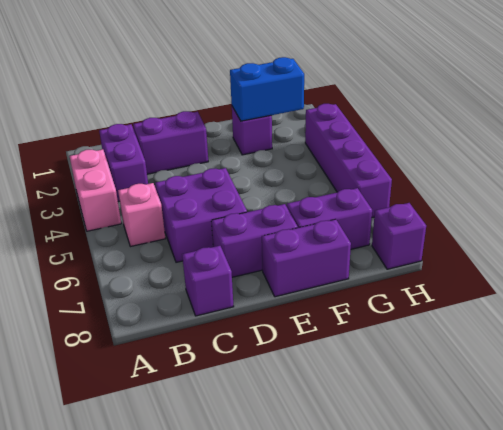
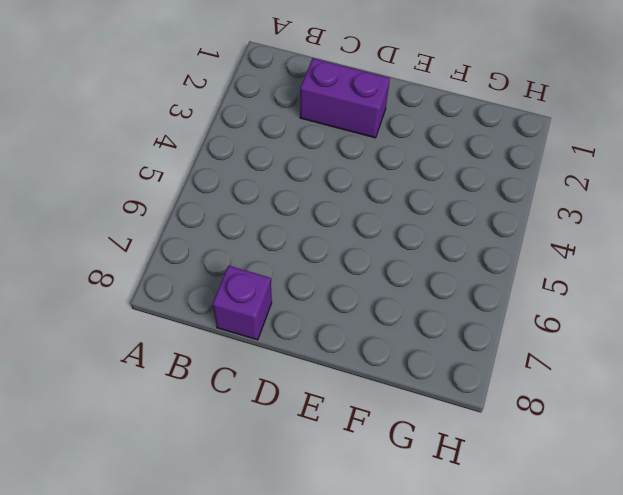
none -> pink brick A3:A4 level 1
none -> purple brick B2:B3 level 1
none -> pink brick B5 level 1

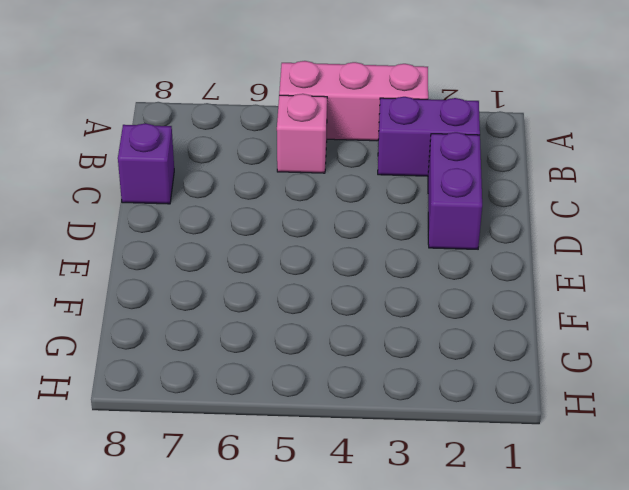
pink brick A3:A5 level 1 -> pink brick A3:A4 level 1
none -> purple brick C5:D6 level 1
none -> purple brick D7:E7 level 1
none -> purple brick E8:F8 level 1

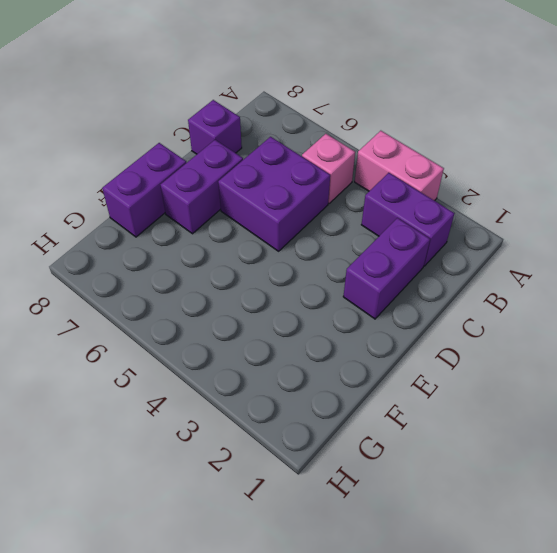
none -> purple brick F2 level 1
none -> purple brick F7:G7 level 1
none -> purple brick H3:H6 level 1

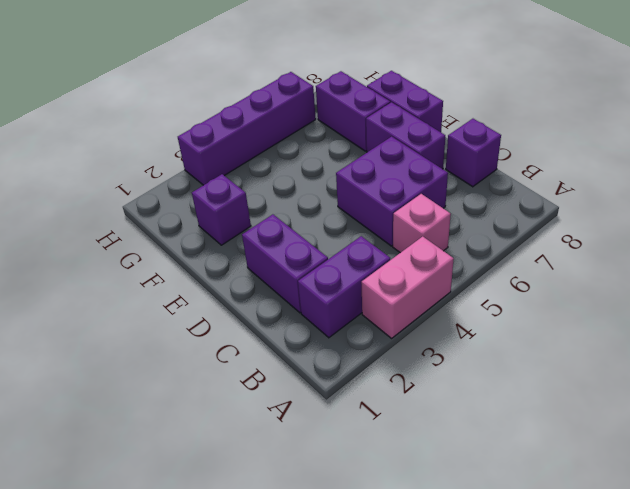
none -> purple brick H8 level 1
none -> blue brick F2:G2 level 2

